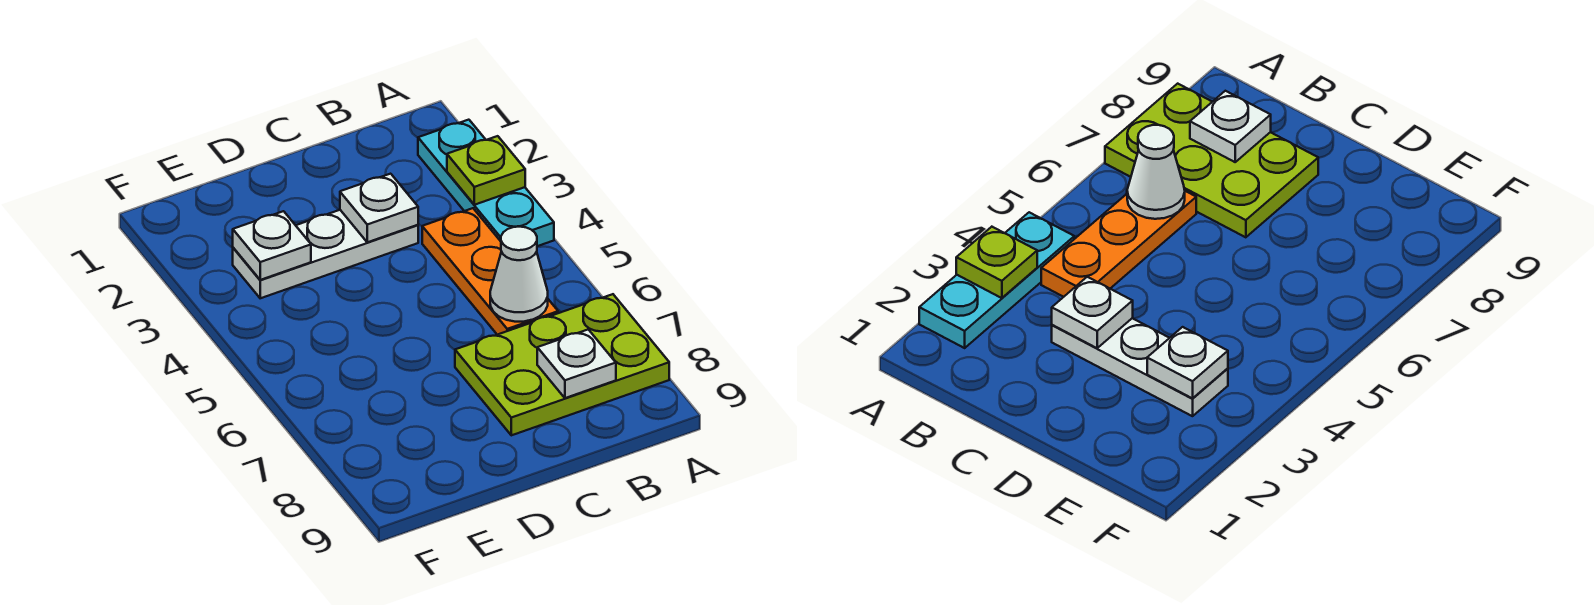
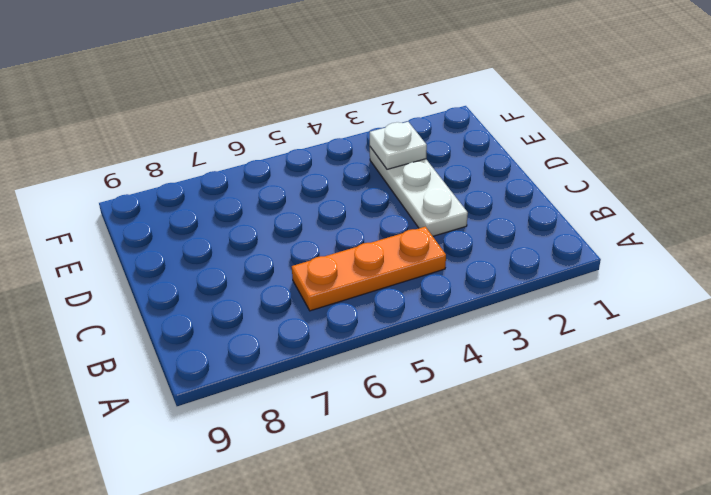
none -> cyan plate A2:A4 level 1
none -> lime plate A7:C8 level 1

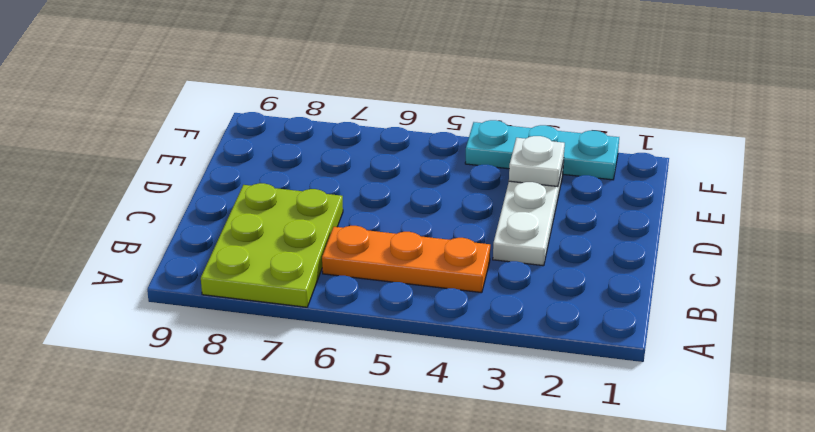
cyan plate F2:F4 level 1 -> cyan plate A2:A4 level 1
none -> lime plate A3 level 2
none -> white cone B6 level 2

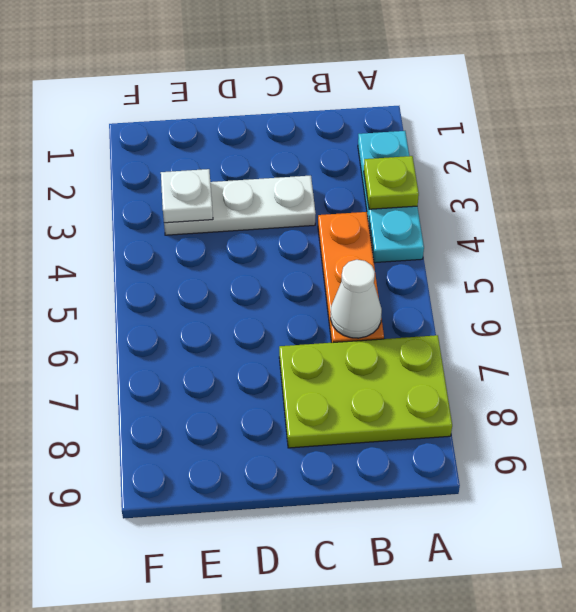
none -> white plate B8 level 2
none -> white plate C3 level 2

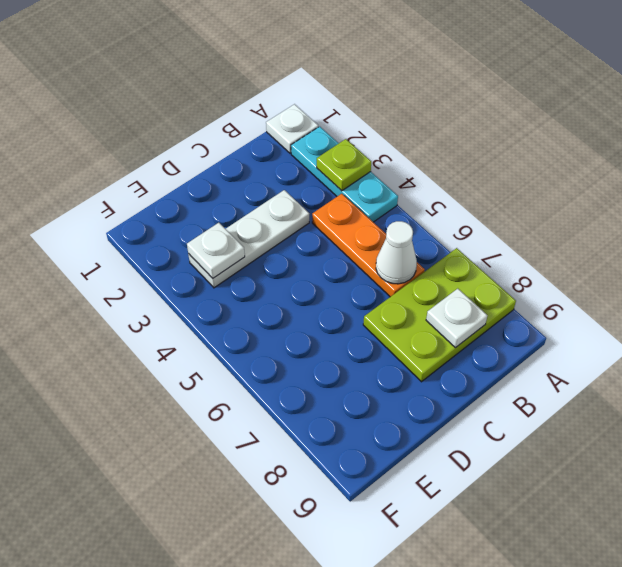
white plate A1 level 1 -> white plate C3 level 2

